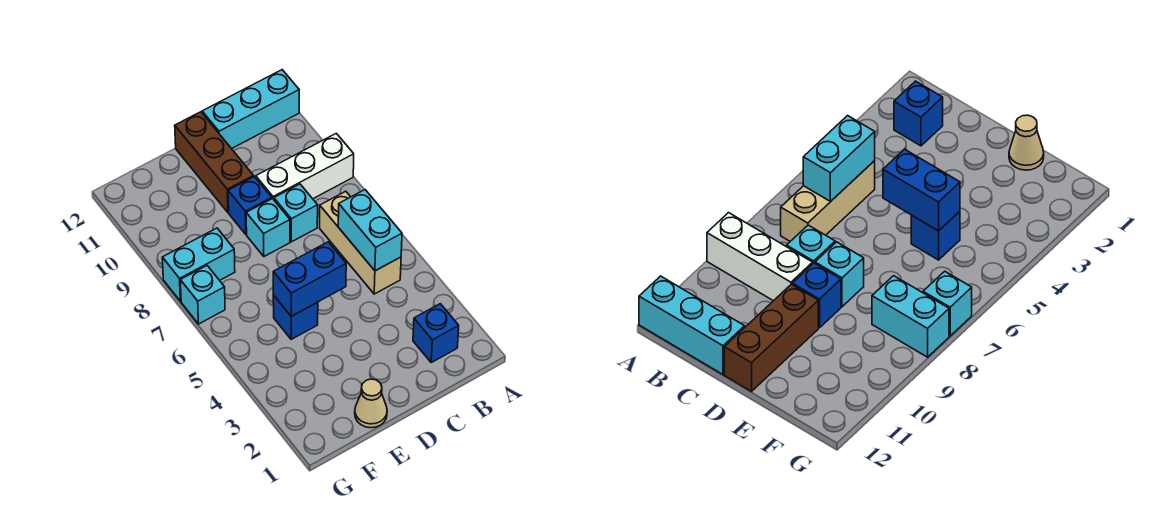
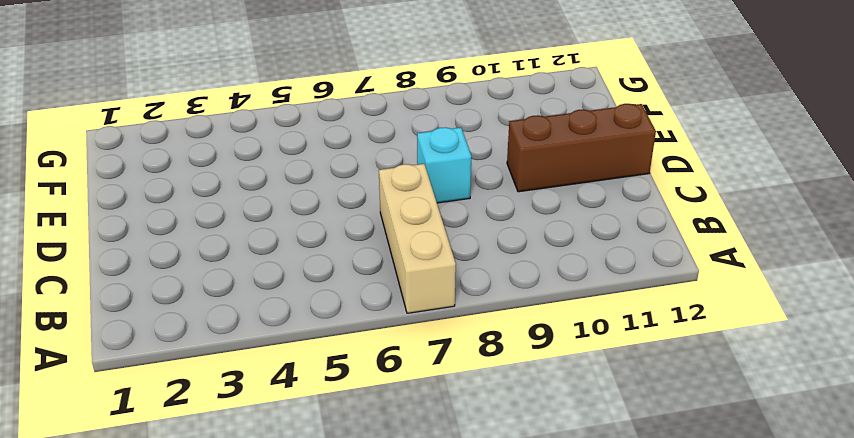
tan brick A7:C7 level 1 -> tan brick B5:B7 level 1
none -> white brick A9:C9 level 1
none -> cyan brick A12:C12 level 1
none -> blue brick B2 level 1

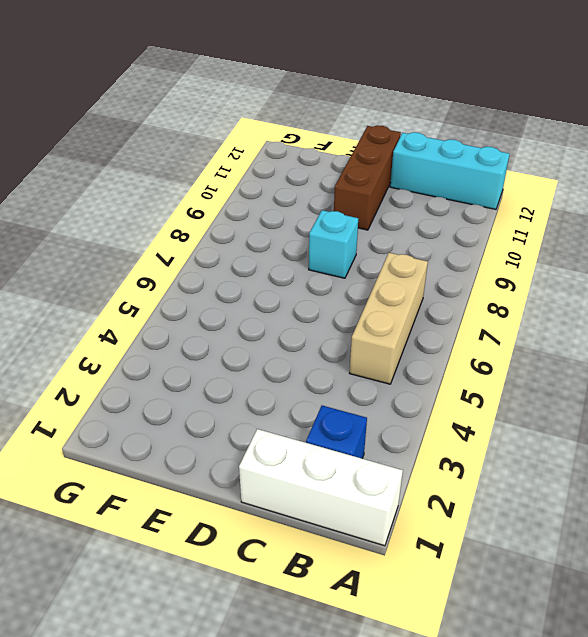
white brick A1:C1 level 1 -> white brick A9:C9 level 1
none -> cyan brick C8 level 1
none -> blue brick D9 level 1
none -> tan cone E1 level 1

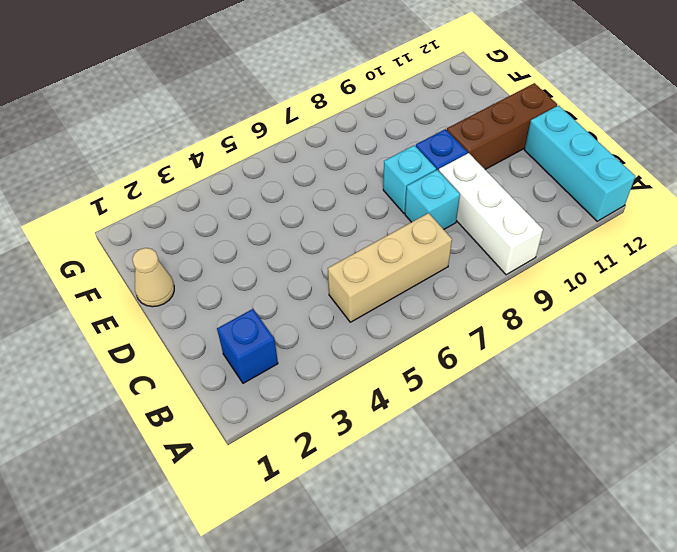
none -> blue brick E5 level 1
none -> cyan brick F8:G8 level 1
none -> cyan brick G7 level 1

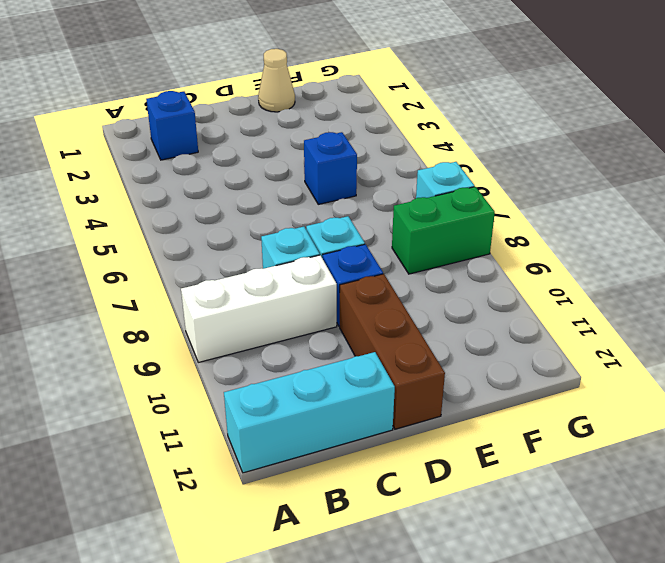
green brick F8:G8 level 1 -> cyan brick F8:G8 level 1
none -> tan brick B5:B7 level 1
none -> cyan brick B5:B6 level 2
none -> blue brick D5:E5 level 2

